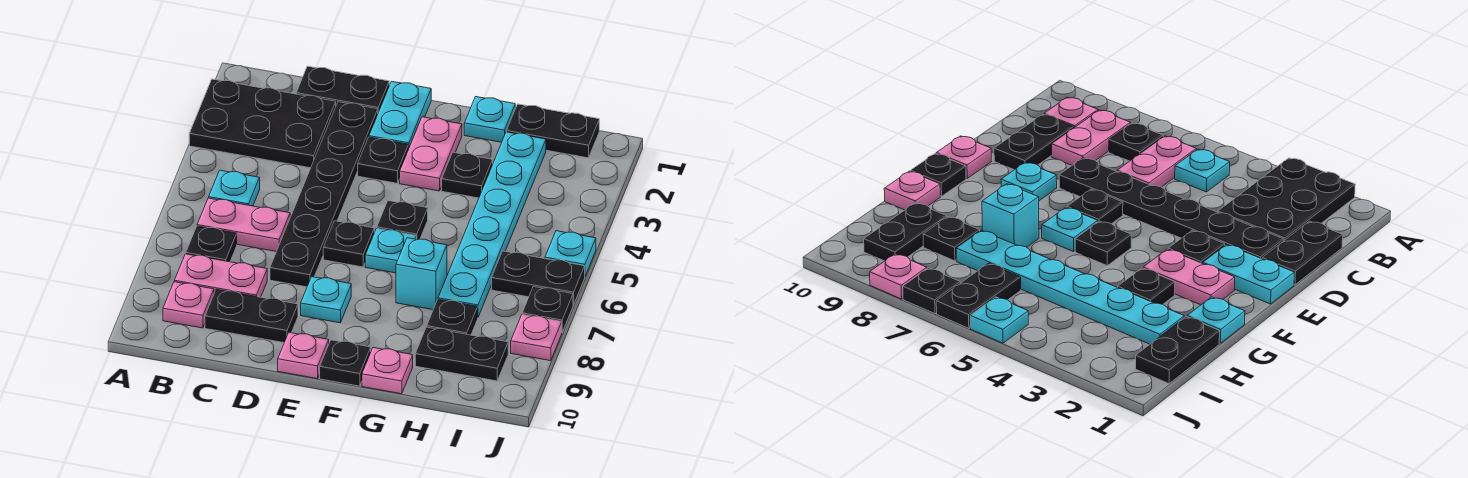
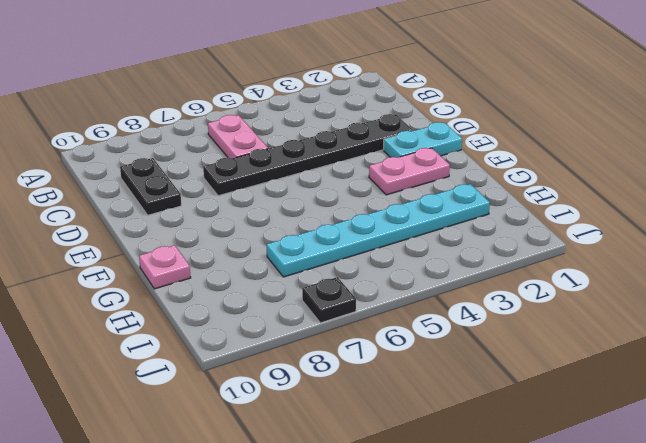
none -> black plate A2:C3 level 1
none -> cyan plate B5 level 1
none -> black plate B7 level 1
none -> pink plate B8:C8 level 1

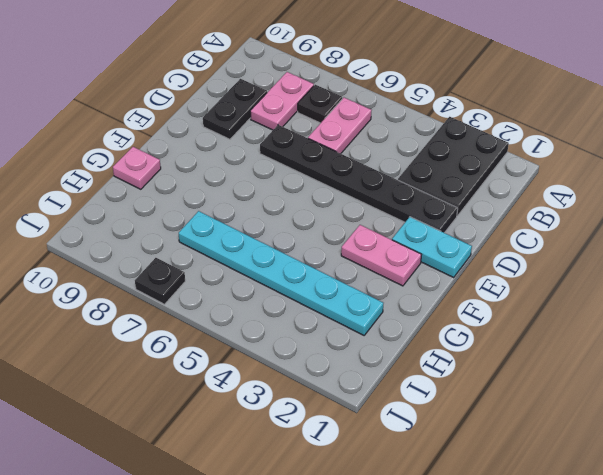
none -> cyan plate B5 level 1
none -> pink plate B9 level 1
none -> black plate C1:D1 level 1
none -> black plate E3 level 1

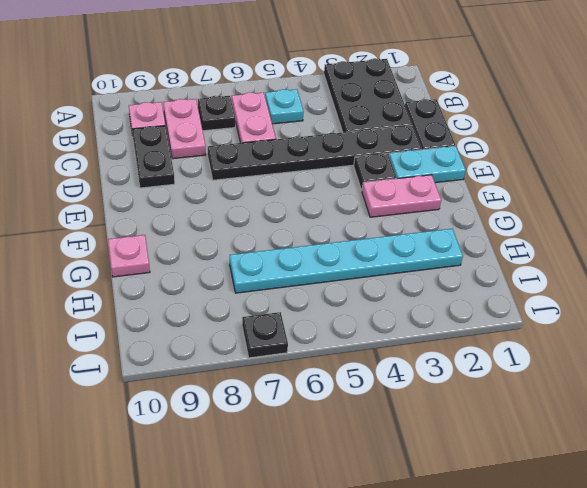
none -> black plate E6 level 1
none -> cyan plate E8 level 1
none -> pink plate E10 level 1
none -> black plate F5 level 1

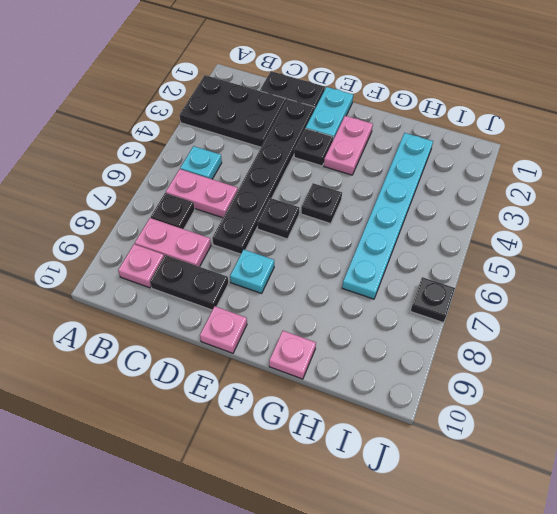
none -> cyan plate F6 level 1
none -> black plate F10 level 1
none -> cyan plate G1 level 1
none -> black plate G3 level 1

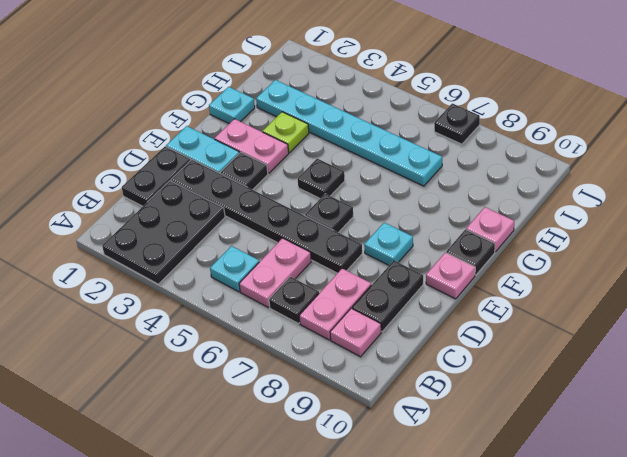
lime plate G3 level 1 -> black plate G3 level 1
none -> cyan plate F6 level 1
none -> cyan brick G7 level 1
none -> black plate H1:I1 level 1
none -> black plate H8 level 1

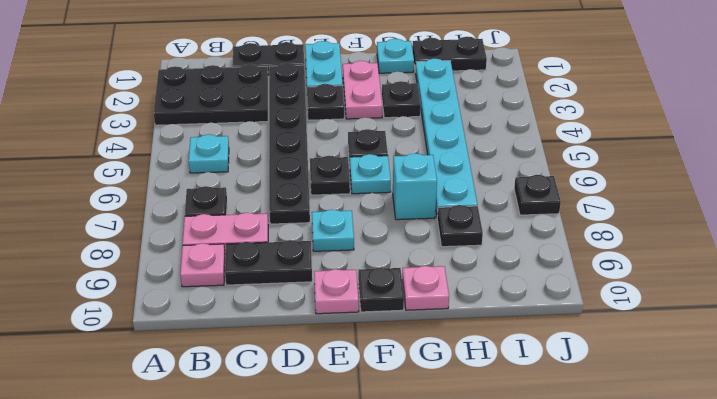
none -> pink plate B6:C6 level 1
none -> black plate H9:I9 level 1
none -> black plate I6:J6 level 1
none -> cyan plate J5 level 1

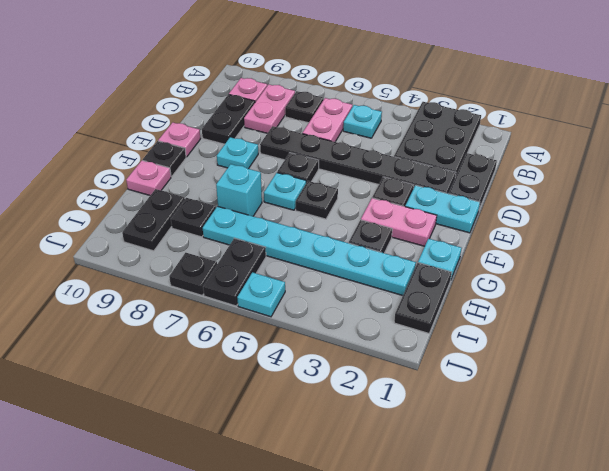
none -> pink plate J8 level 1

